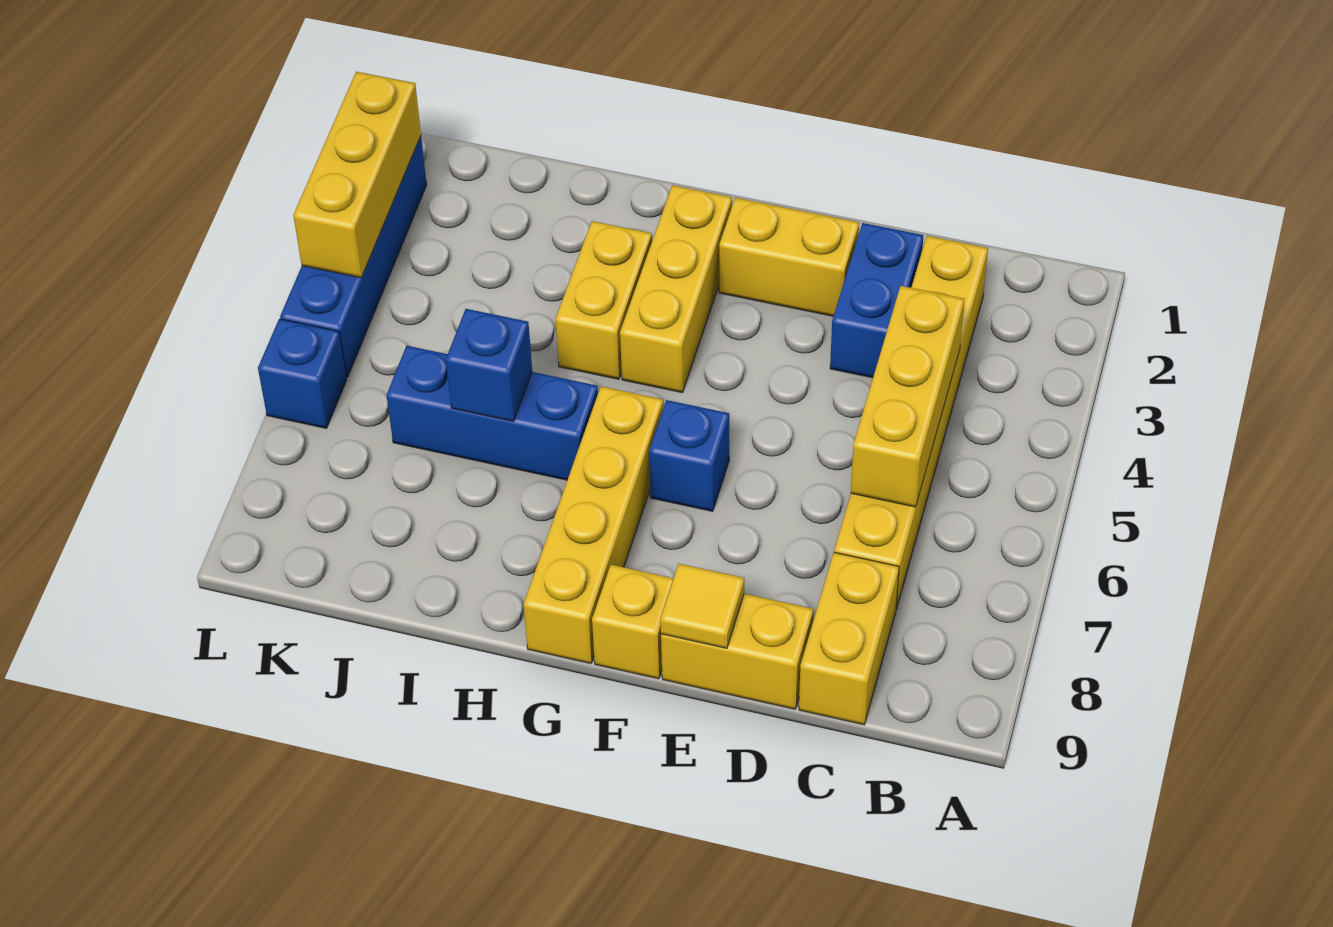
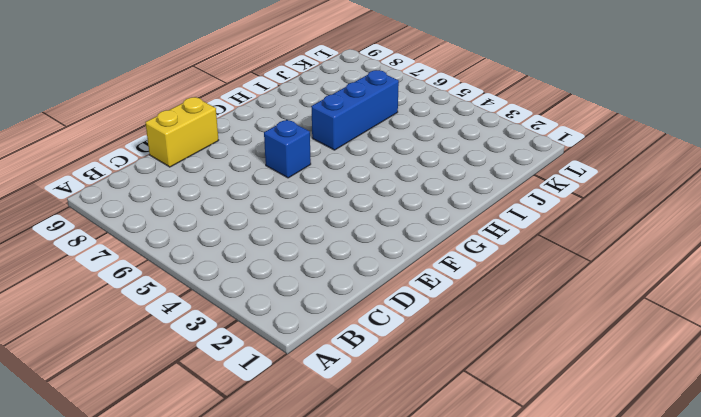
none -> yellow brick C2:C7 level 1
none -> yellow brick C8:C9 level 1
none -> blue brick D2:D3 level 1

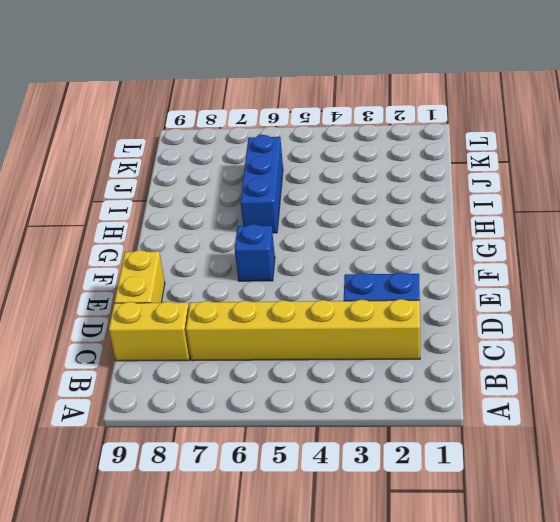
none -> yellow brick E2:F2 level 1
none -> yellow brick F9 level 1
none -> yellow brick G2:G4 level 1

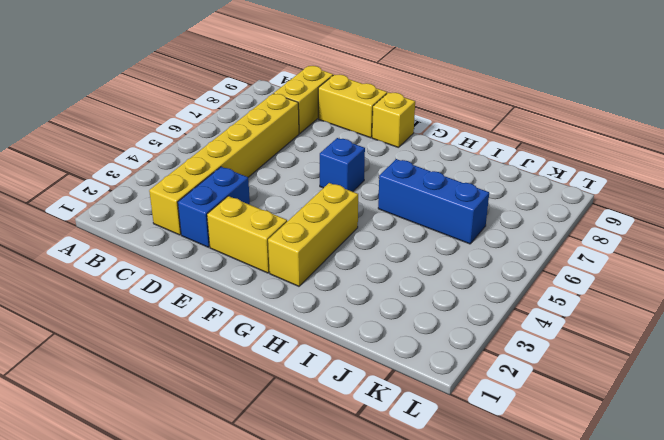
none -> yellow brick G6:G9 level 1
none -> yellow brick H3:H4 level 1
none -> blue brick L2:L5 level 1

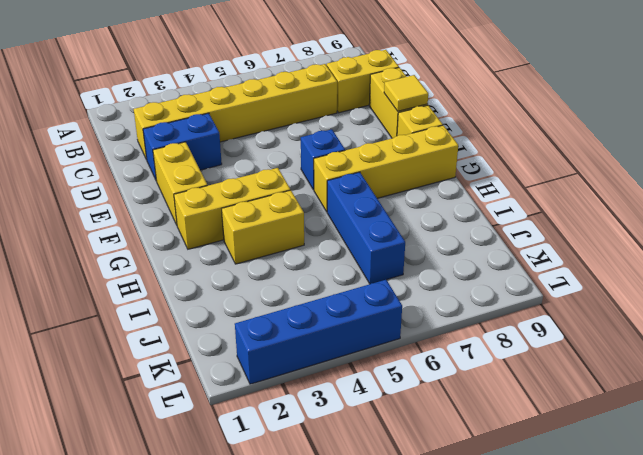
none -> blue brick L6 level 1
none -> yellow brick C4:C6 level 2
none -> blue brick I6 level 2

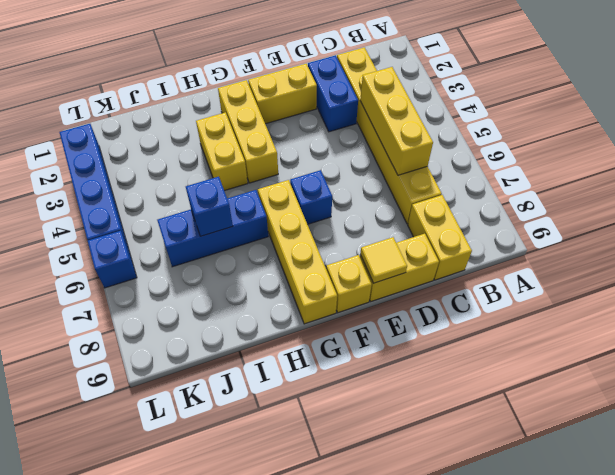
none -> yellow brick L2:L4 level 2

